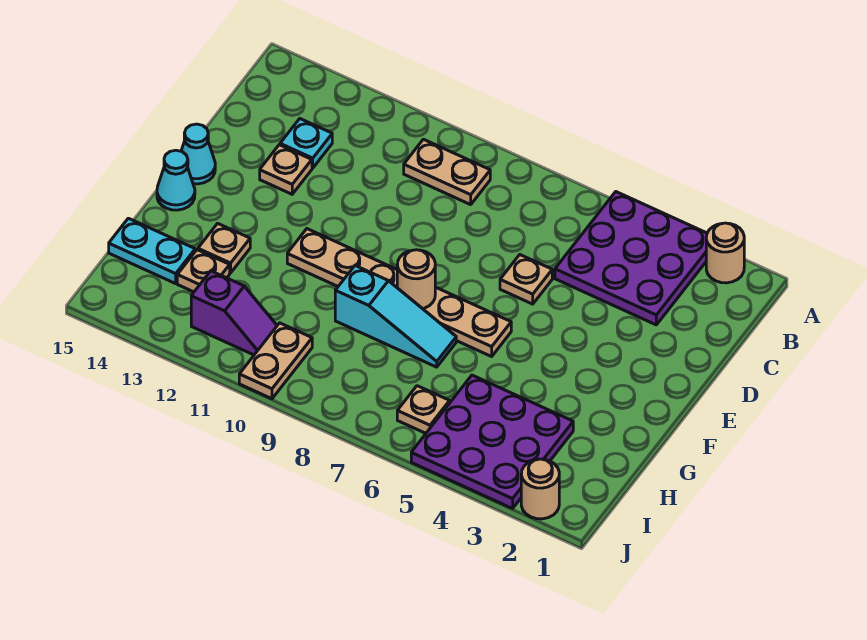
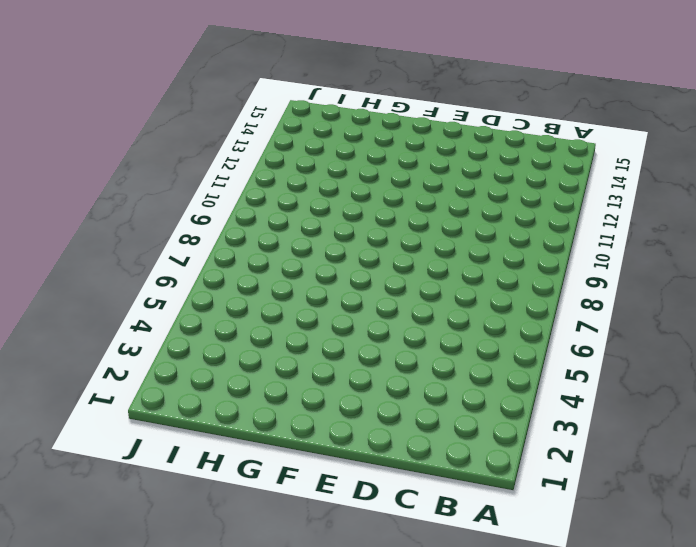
none -> tan round brick A2 level 1
none -> purple plate A3:C5 level 1
none -> tan plate B9:B10 level 1

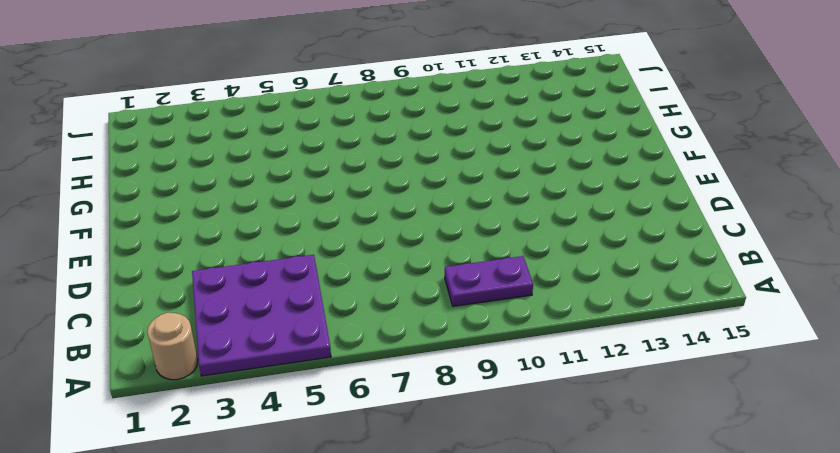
purple plate B9:B10 level 1 -> tan plate B9:B10 level 1
none -> cyan plate C13 level 1
none -> tan plate D6 level 1
none -> tan plate D13 level 1

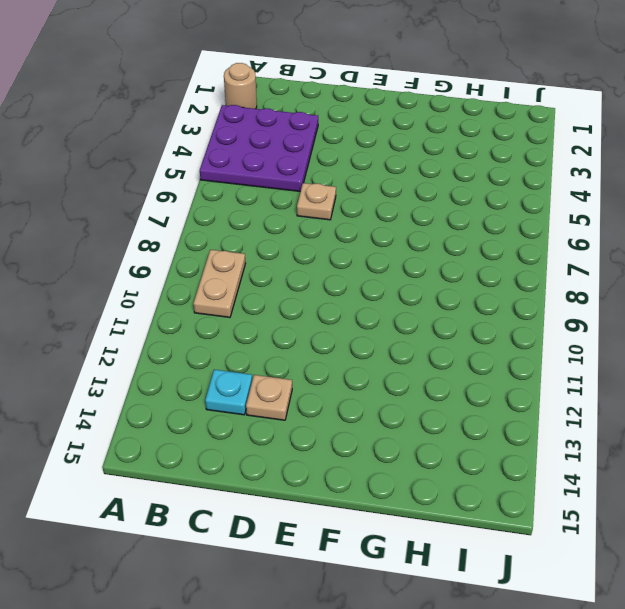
none -> cyan cone E15 level 1
none -> tan plate F6:F11 level 1
none -> cyan cone F15 level 1

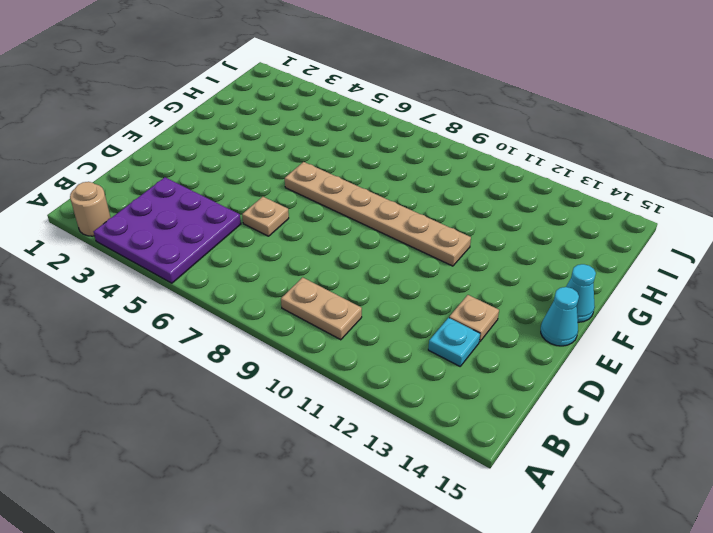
none -> cyan slope G7:G9 level 1 top 9
none -> tan plate G13 level 1
none -> purple plate H3:J5 level 1

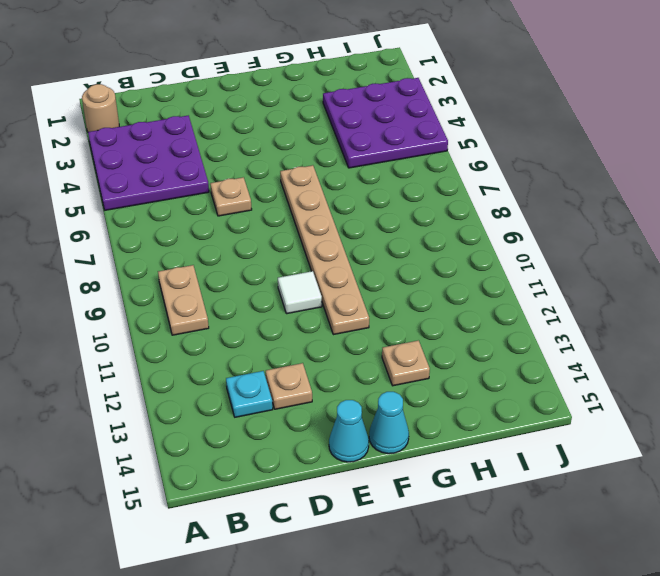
white tile E10 level 1 -> none
none -> cyan slope G7:G9 level 1 top 9
none -> tan plate H13 level 1
none -> cyan plate H14:H15 level 1

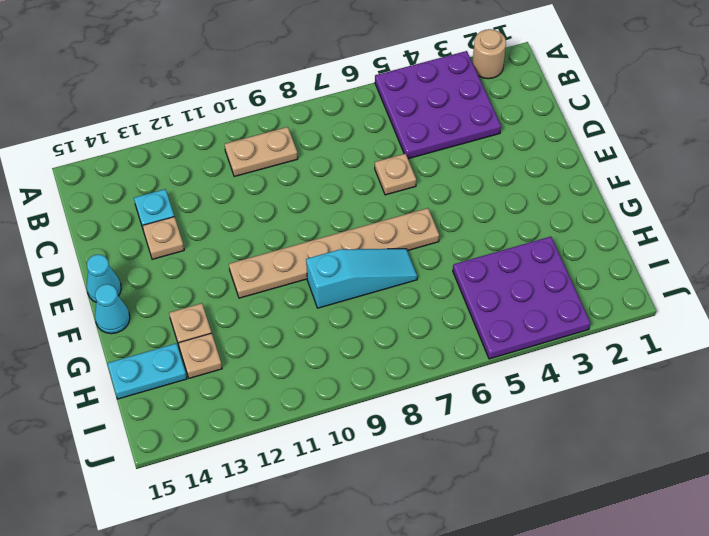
none -> tan plate I6 level 1
none -> tan plate I10:J10 level 1
none -> purple slope I11:I12 level 1 top 12

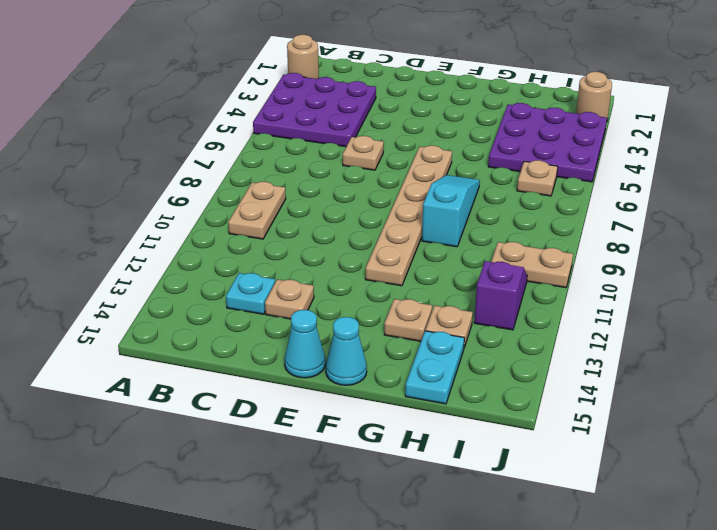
none -> tan round brick F8 level 2

